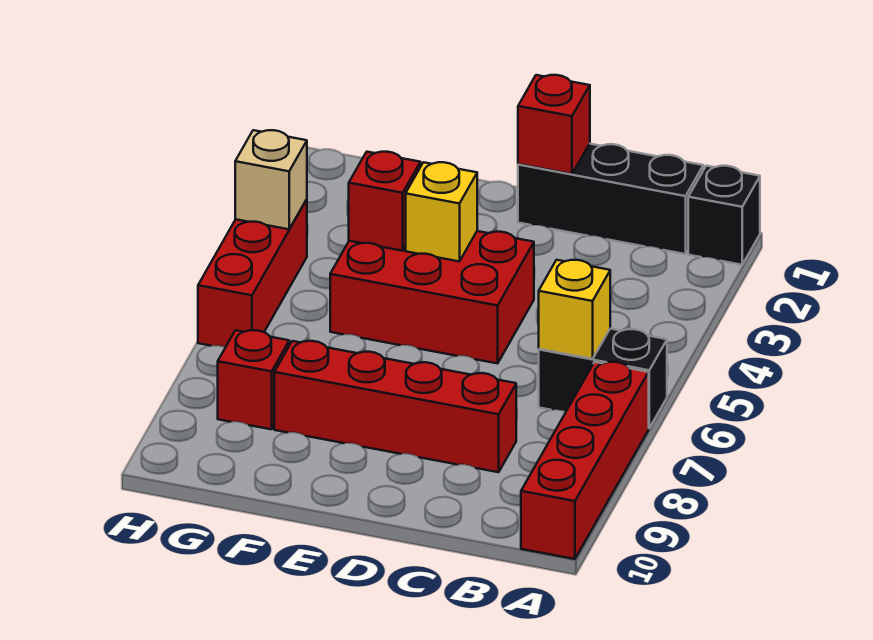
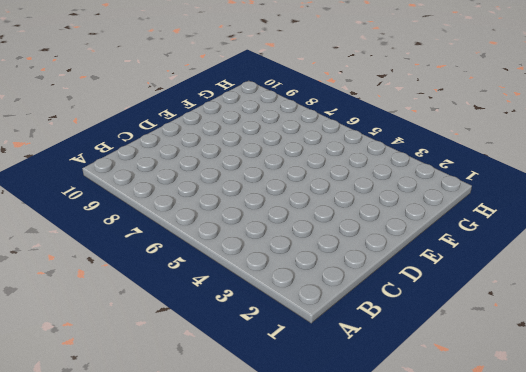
none -> black brick A1 level 1
none -> black brick A6:B6 level 1
none -> red brick A7:A10 level 1

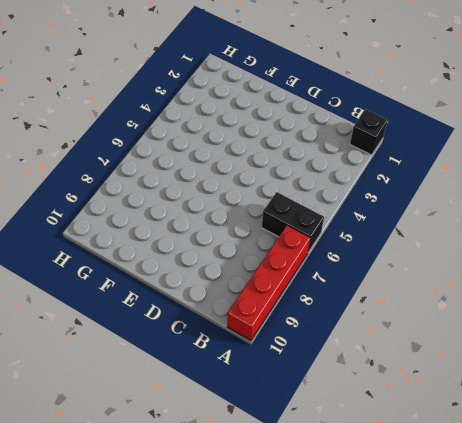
none -> black brick B1:D1 level 1
none -> red brick C8:F8 level 1
none -> red brick D4:F5 level 1

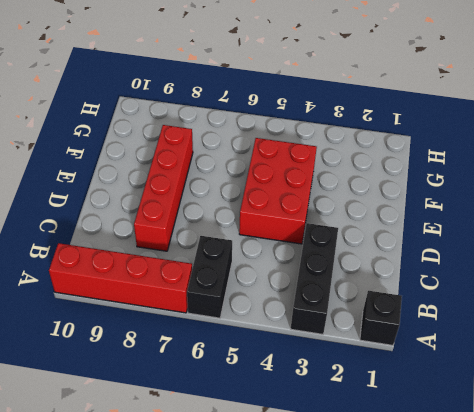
black brick A3:C3 level 1 -> black brick B1:D1 level 1
none -> red brick G8 level 1
none -> red brick H4:H6 level 1
none -> yellow brick B6 level 2

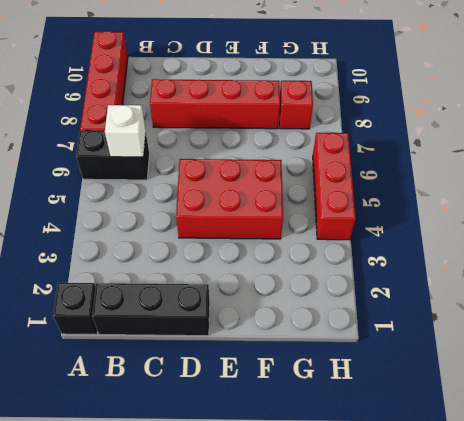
white brick B6 level 2 -> yellow brick B6 level 2
none -> red brick D1 level 2
none -> yellow brick E4 level 2
none -> red brick F4 level 2

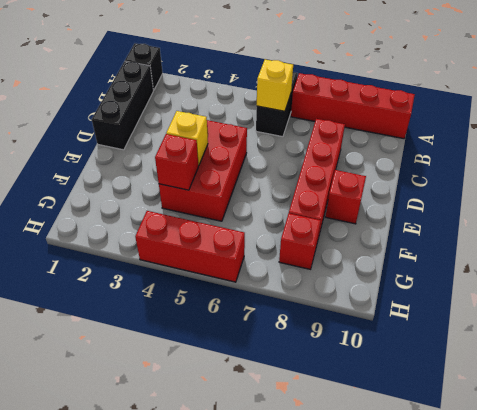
red brick E9 level 1 -> red brick D1 level 2
none -> tan brick H4 level 2

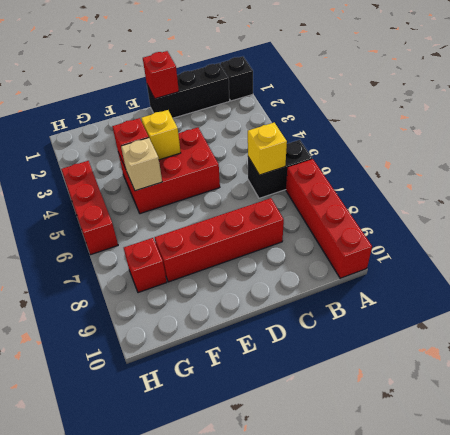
tan brick F5 level 2 -> tan brick H4 level 2

